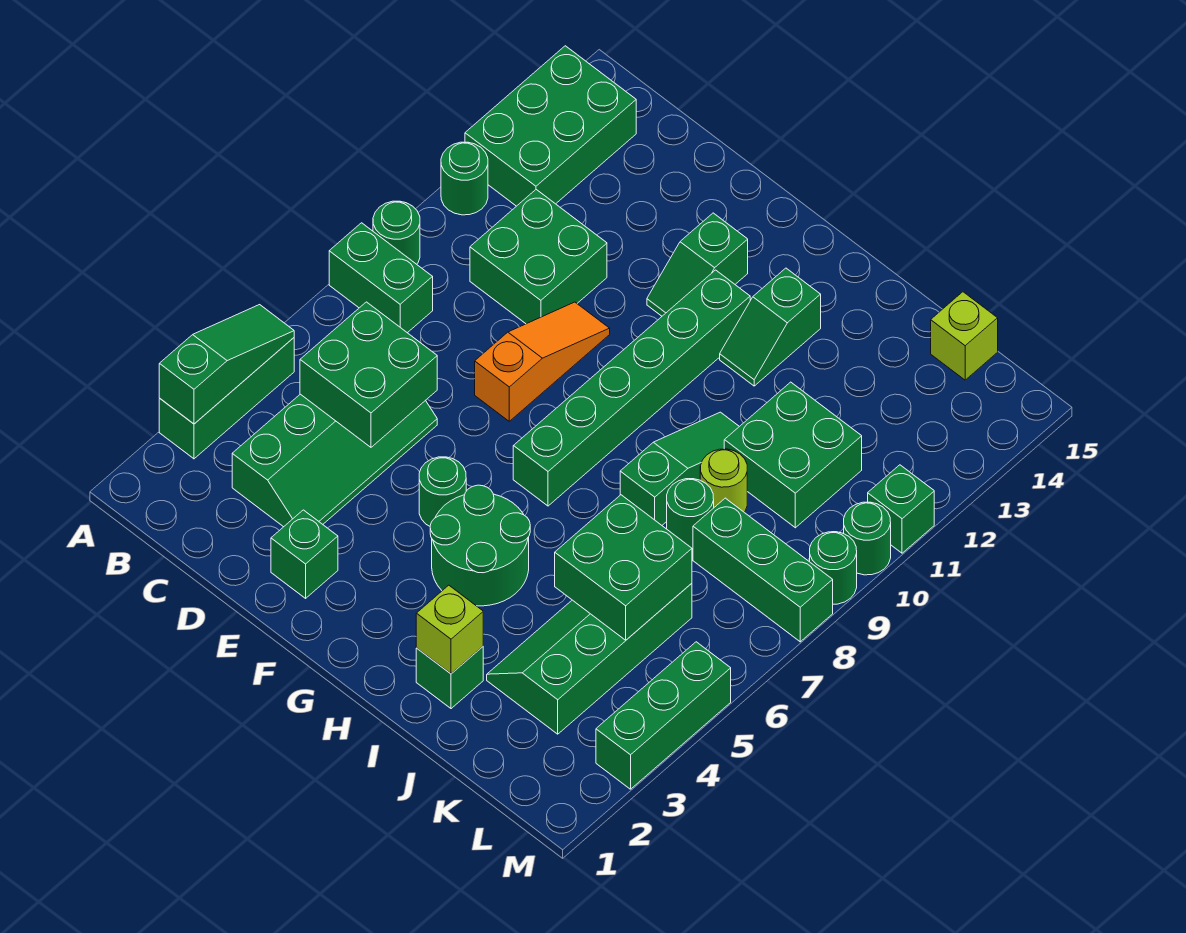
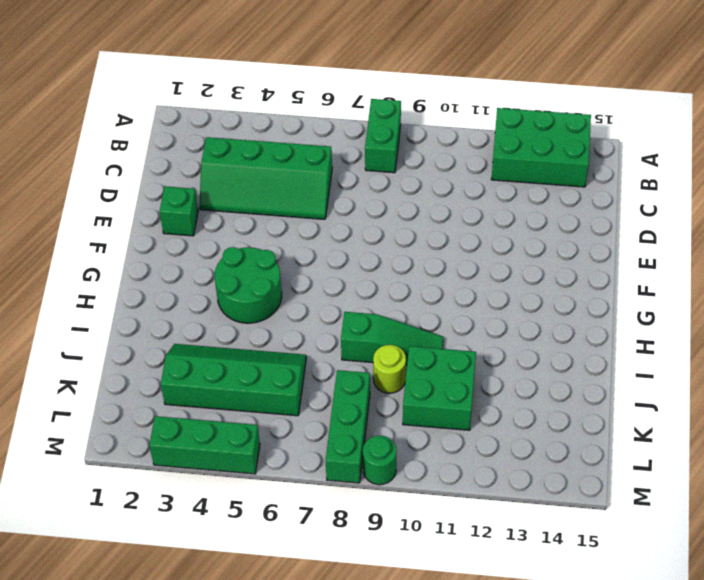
none -> green brick A3:A5 level 1
none -> green round brick A9 level 1
none -> green round brick A11 level 1
none -> green brick C10:D11 level 1

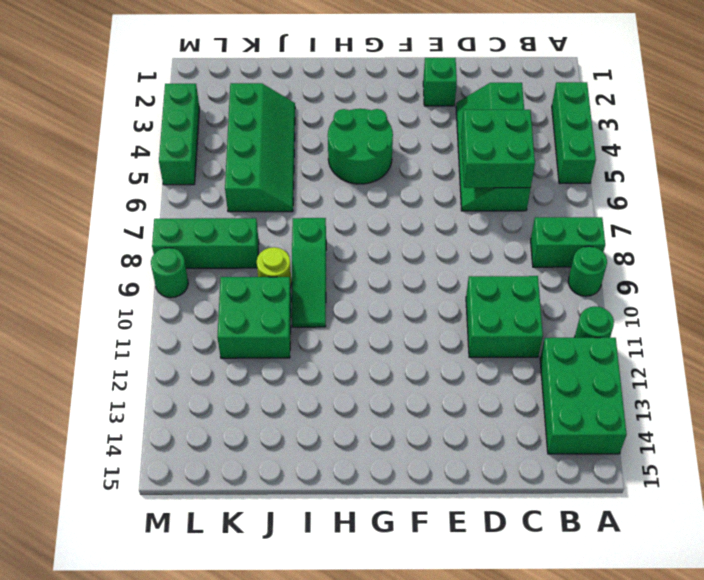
none -> orange slope E8:E10 level 1 top 8
none -> green round brick F5 level 1
none -> green slope F12:F13 level 1 top 13
none -> green brick G7:G12 level 1

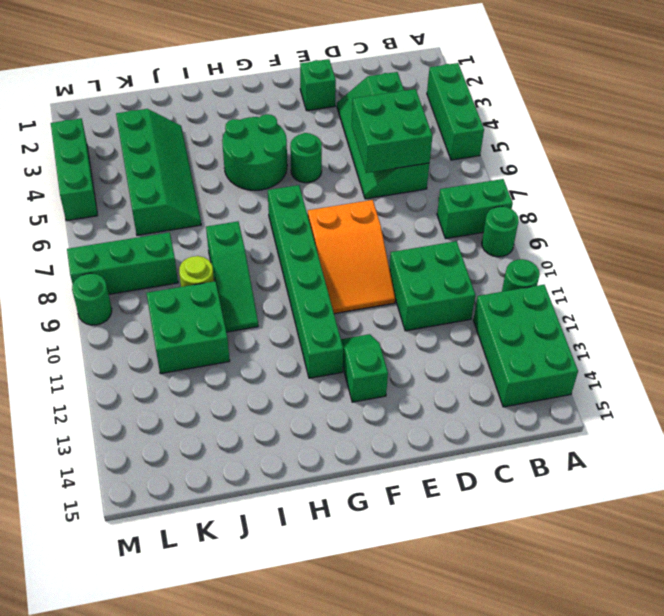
orange slope E8:F10 level 1 top 8 -> orange slope E8:E10 level 1 top 8
none -> green slope H12:H13 level 1 top 13
none -> green brick I2 level 1
none -> green round brick J8 level 1
none -> lime brick K15 level 1

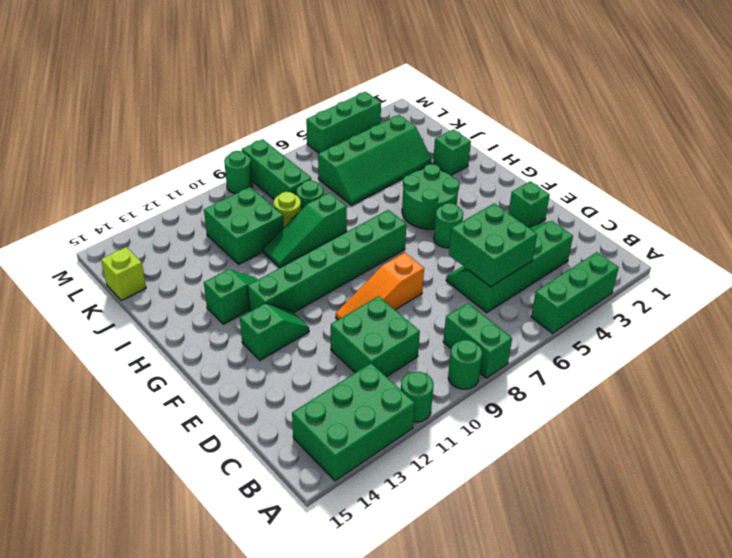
none -> green round brick M10 level 1
none -> green brick M11 level 1
none -> green slope A3:A5 level 2 top 3
none -> lime brick I2 level 2

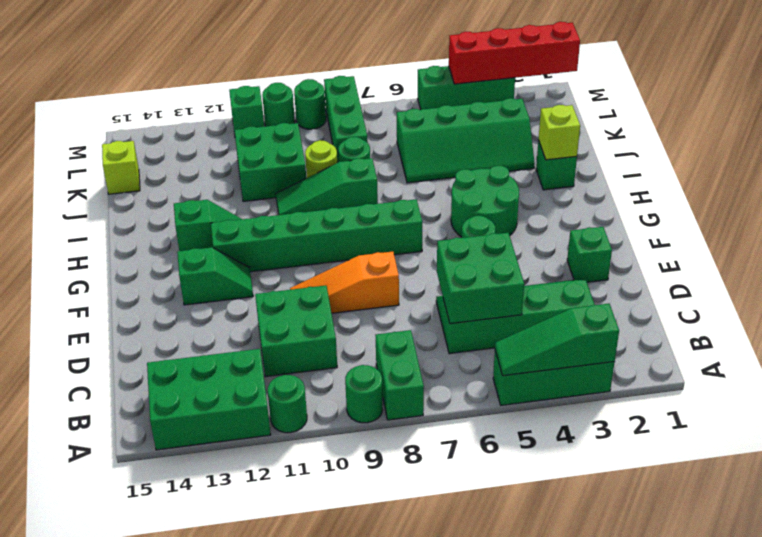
red brick M1:M4 level 2 -> none
none -> green brick J5:K6 level 2

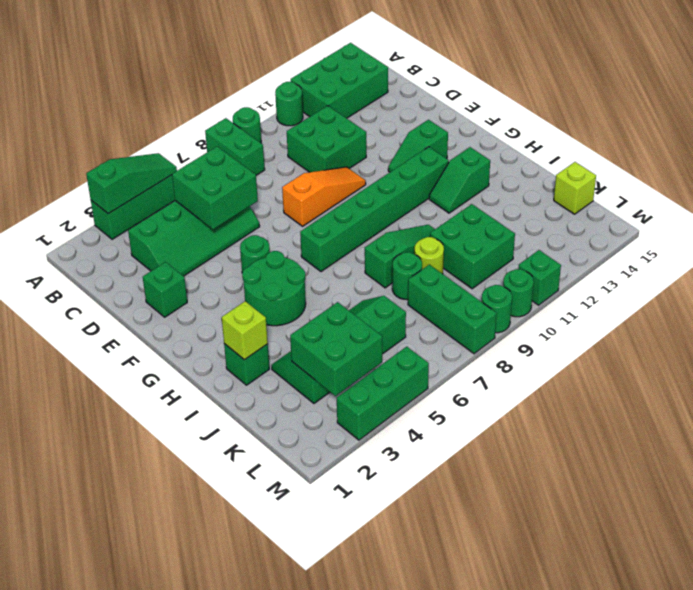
green brick K3:L4 level 2 -> green brick J5:K6 level 2

